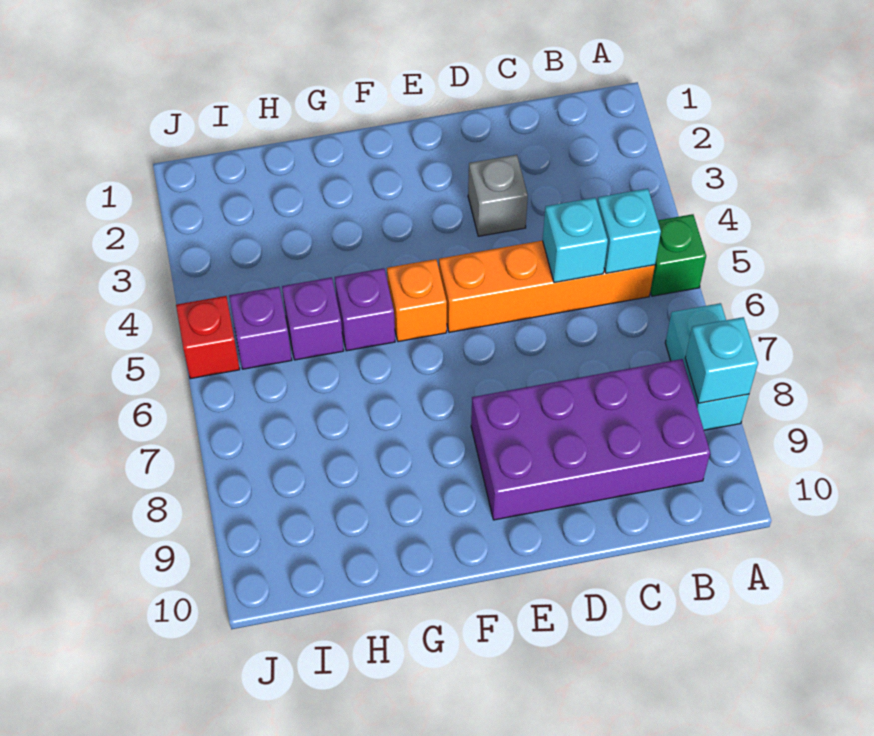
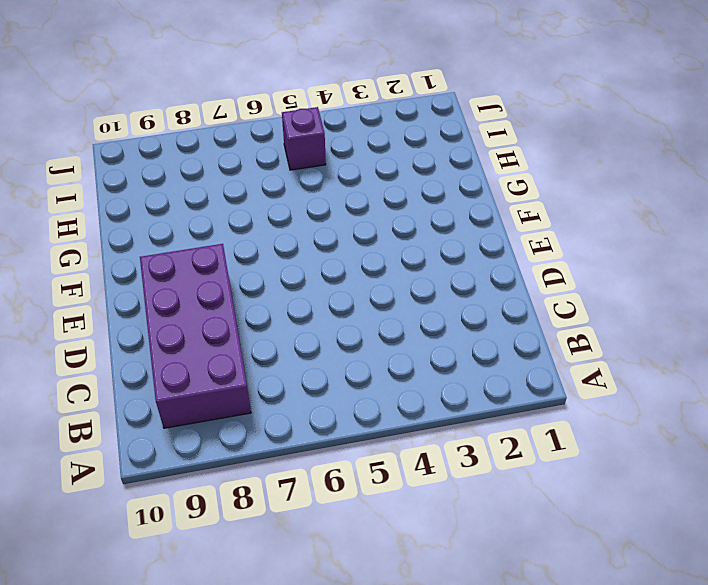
none -> green brick A5 level 1
none -> cyan brick A7:A8 level 1
none -> orange brick B5:E5 level 1

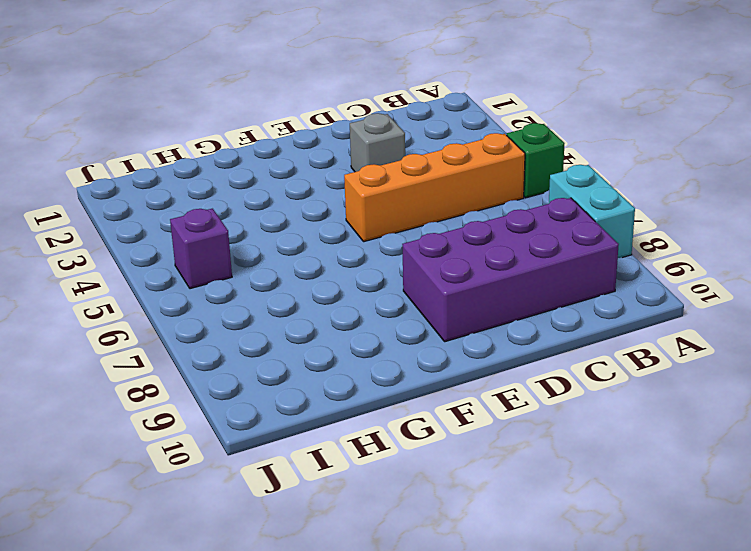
none -> orange brick F5 level 1
none -> purple brick G5 level 1
none -> purple brick H5 level 1

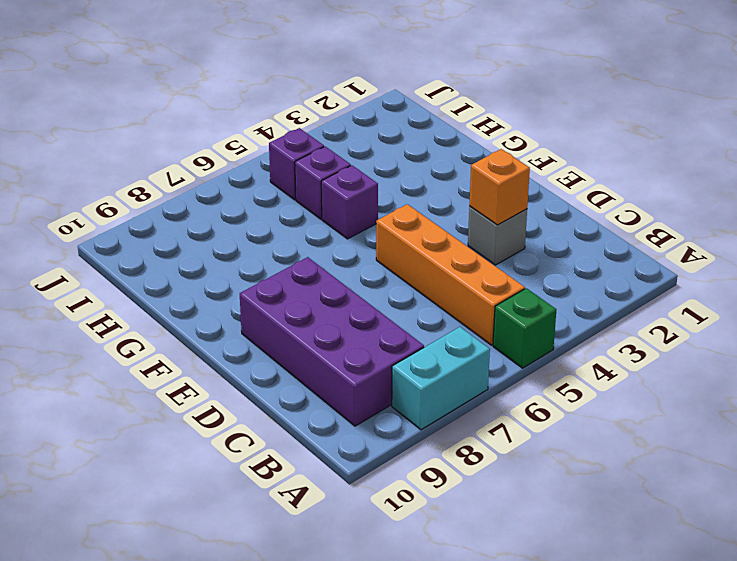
orange brick D3 level 2 -> orange brick F5 level 1
none -> red brick J5 level 1
none -> cyan brick A8 level 2
none -> cyan brick B5 level 2

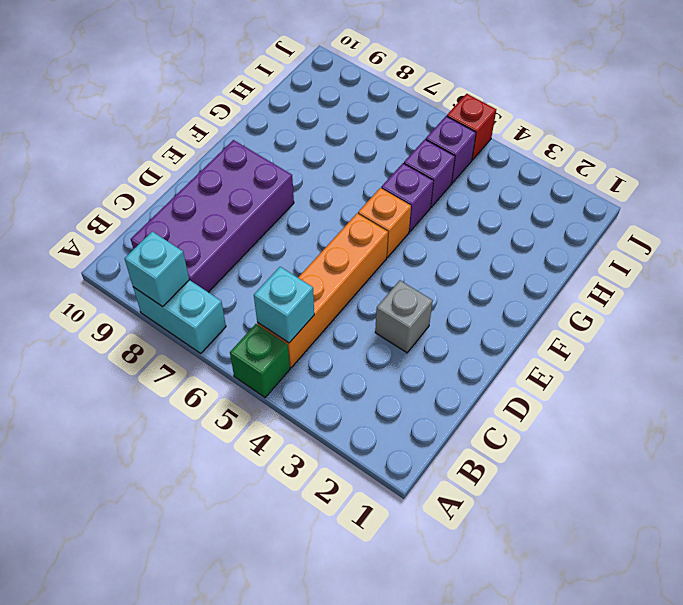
none -> cyan brick C5 level 2

